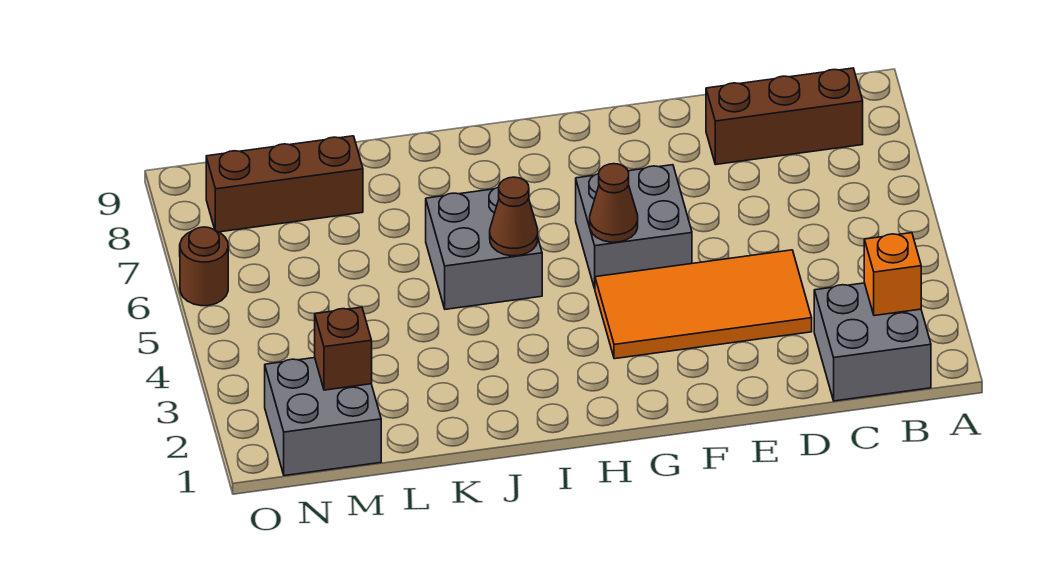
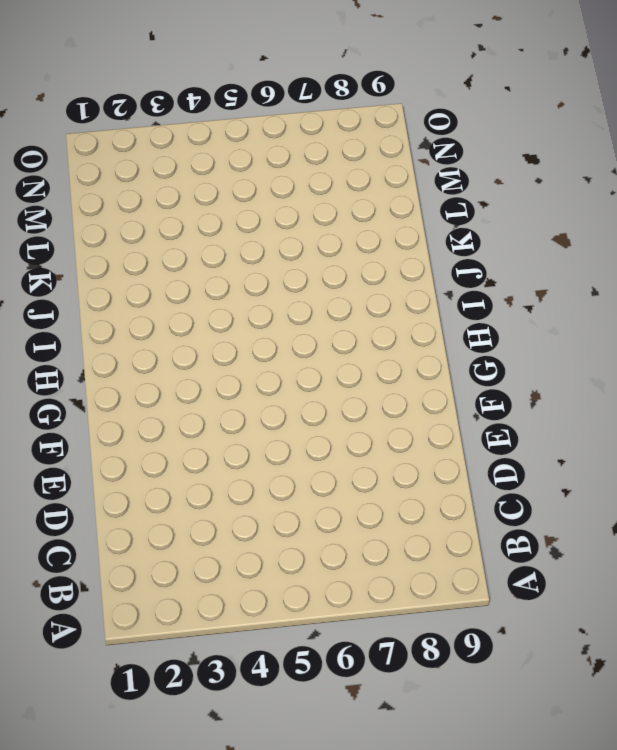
none -> grey brick B1:C2 level 1
none -> brown brick B8:D8 level 1
none -> orange tile D3:G4 level 1

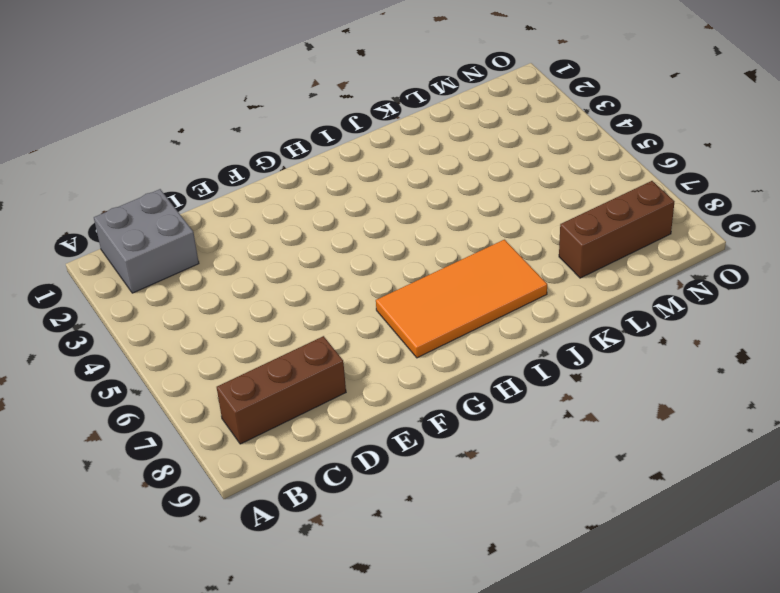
orange tile G7:J8 level 1 -> orange tile D3:G4 level 1
none -> grey brick F5:G6 level 1
none -> grey brick I5:J6 level 1
none -> grey brick M1:N2 level 1

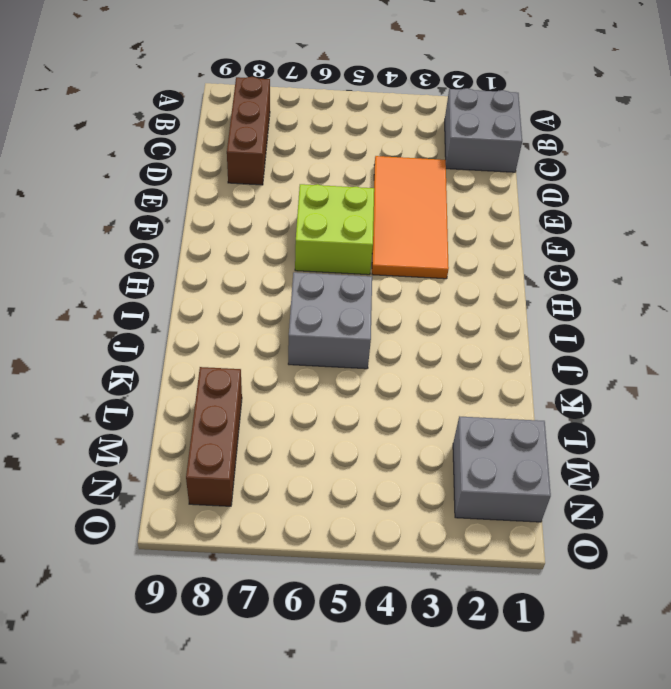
lime brick F5:G6 level 1 -> grey brick F5:G6 level 1
none -> brown round brick O6 level 1
none -> orange brick B2 level 2
none -> brown cone G5 level 2

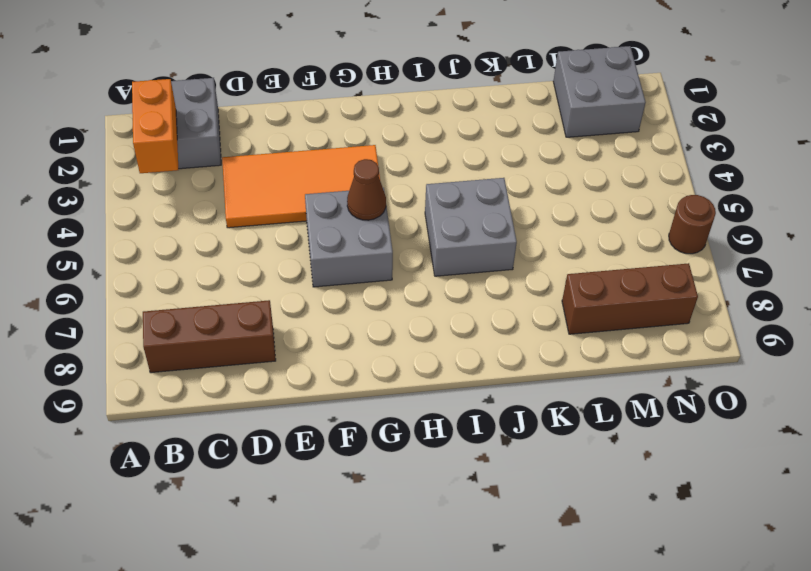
orange brick B2:B3 level 2 -> orange brick B2 level 2
none -> brown cone I5 level 2
none -> brown brick M2 level 2

